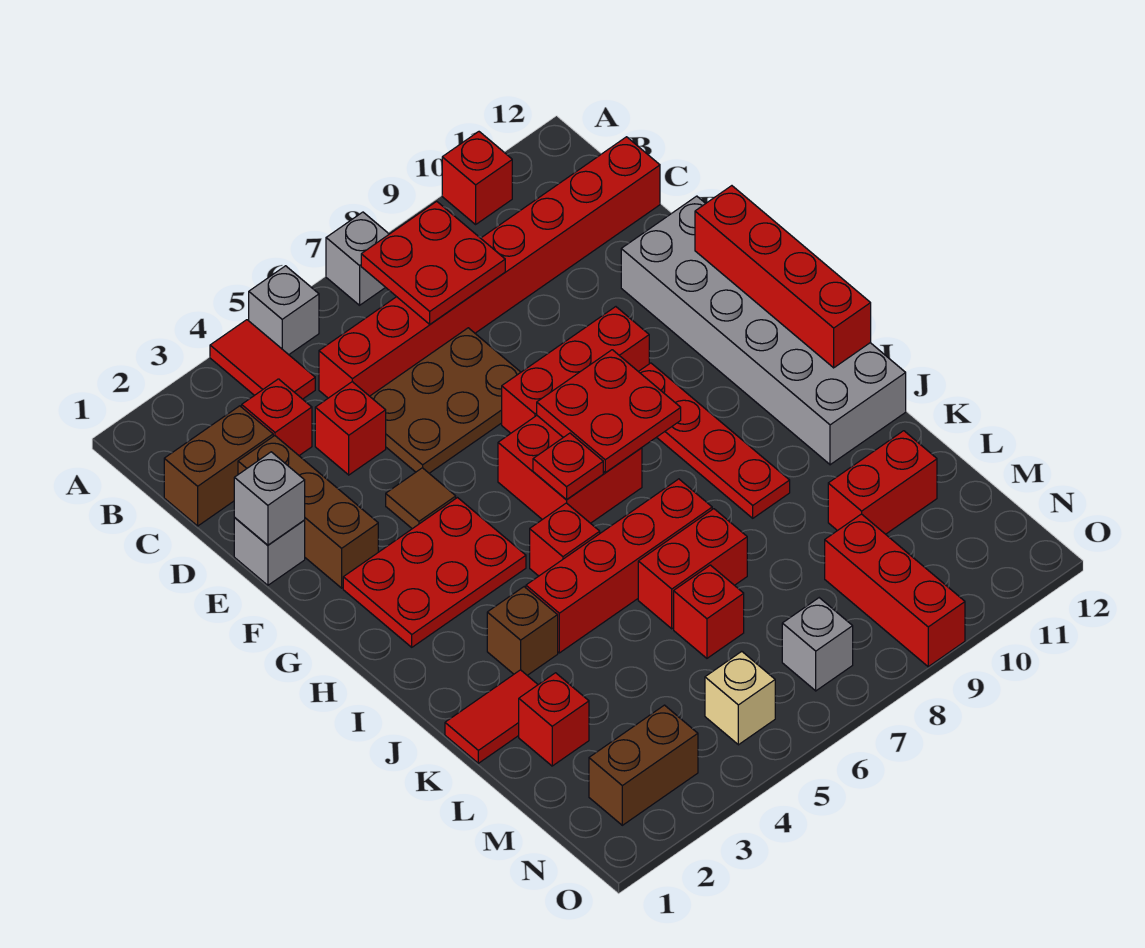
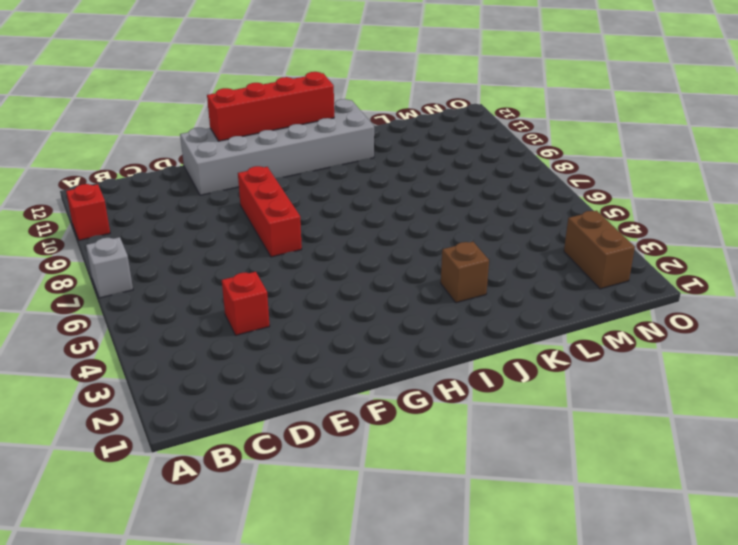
none -> red tile A4:B4 level 1
none -> grey brick A5 level 1
none -> brown brick C1:C2 level 1
none -> red brick C3 level 1

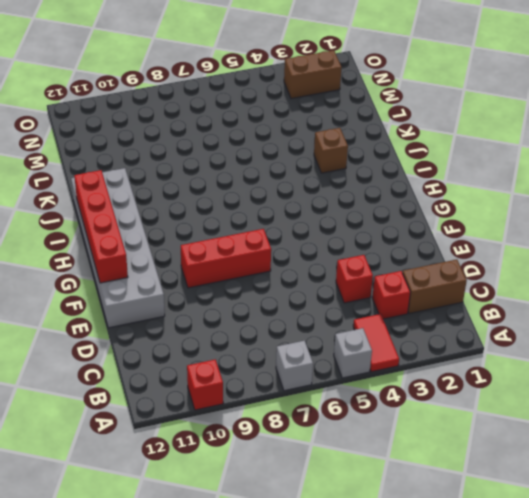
none -> red brick C5:C12 level 1
none -> brown brick D2:F2 level 1
none -> brown plate D5:E7 level 1
none -> grey brick E1 level 1

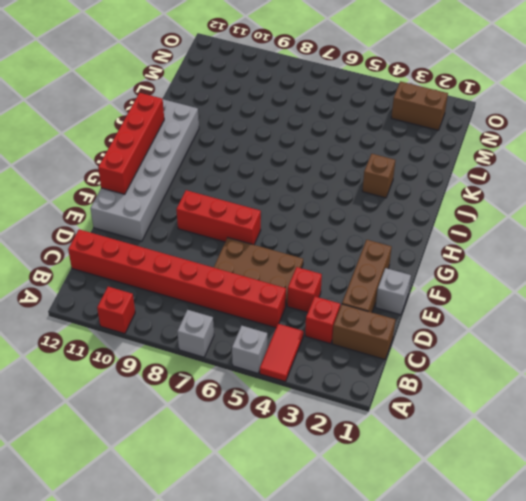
none -> brown tile F4 level 1
none -> red plate G2:H4 level 1
none -> red brick G6:H7 level 1
none -> red plate G9:J9 level 1

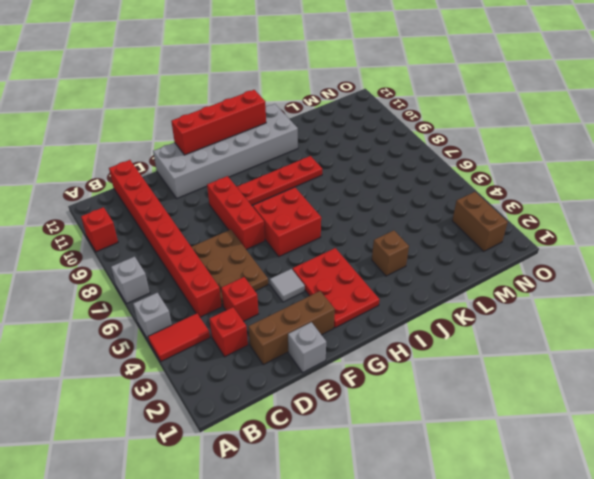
grey tile F4 level 1 -> brown tile F4 level 1
none -> brown brick C1:C2 level 1
none -> red brick I5 level 1
none -> red brick J4:J7 level 1
none -> red tile K1:K2 level 1

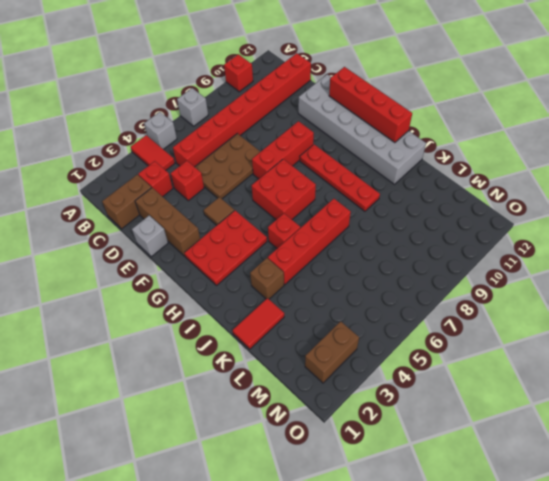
none -> red brick K6:K7 level 1
none -> red brick L2 level 1
none -> red brick L6 level 1
none -> red brick L10:L11 level 1

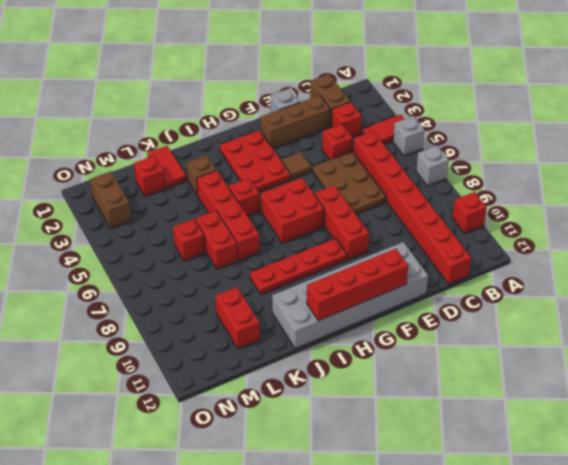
none -> red brick M9:O9 level 1
none -> tan brick N5 level 1
none -> grey brick N7 level 1
none -> red plate B7:C8 level 2

